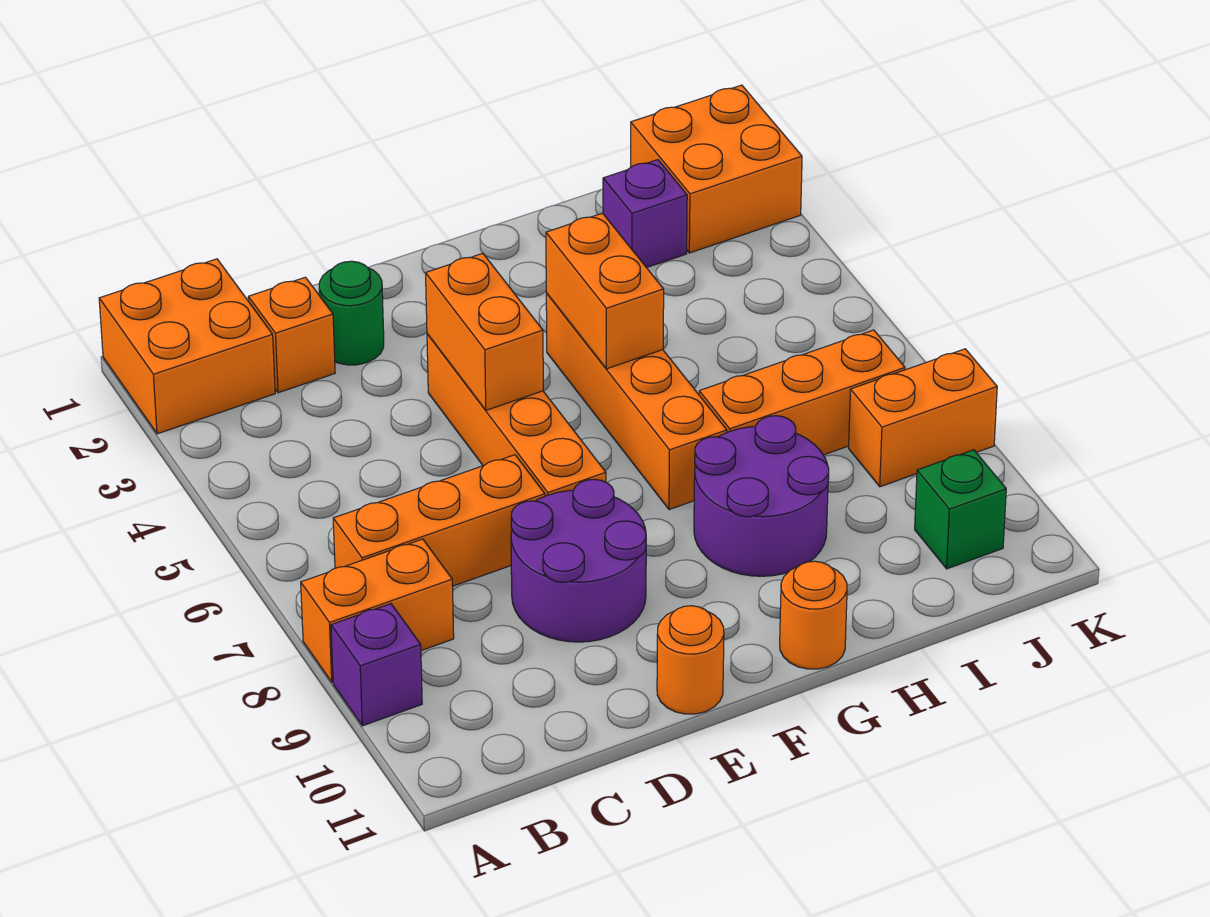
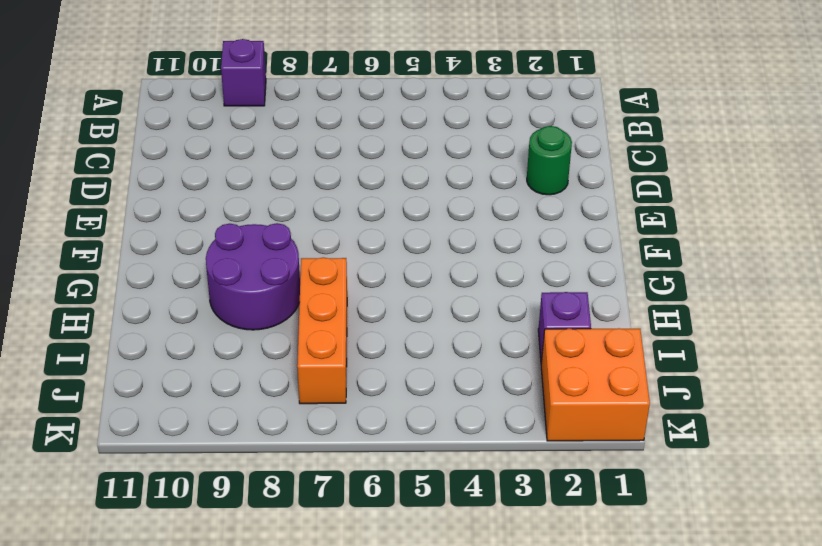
none -> orange brick A1:B2 level 1
none -> orange brick A8:B8 level 1
none -> orange brick B7:D7 level 1

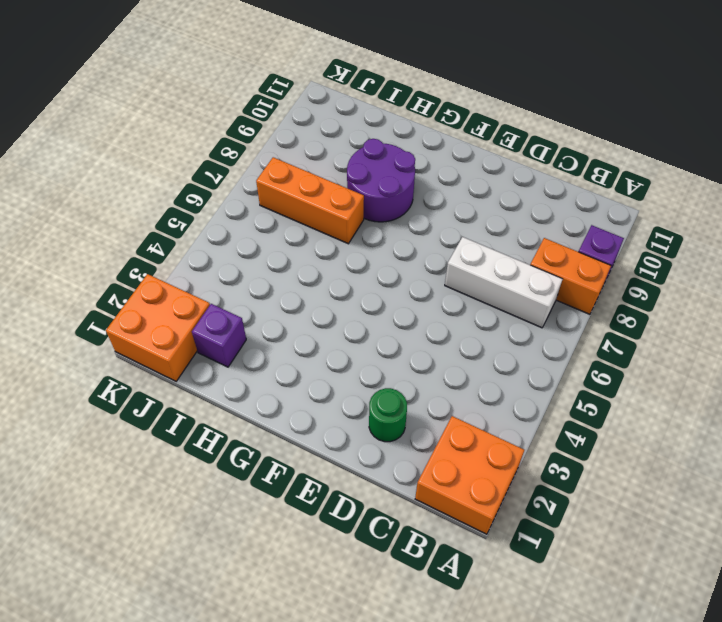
white brick B7:D7 level 1 -> orange brick B7:D7 level 1
none -> orange brick C2 level 1
none -> purple round brick D8:E9 level 1
none -> orange brick E4:E7 level 1

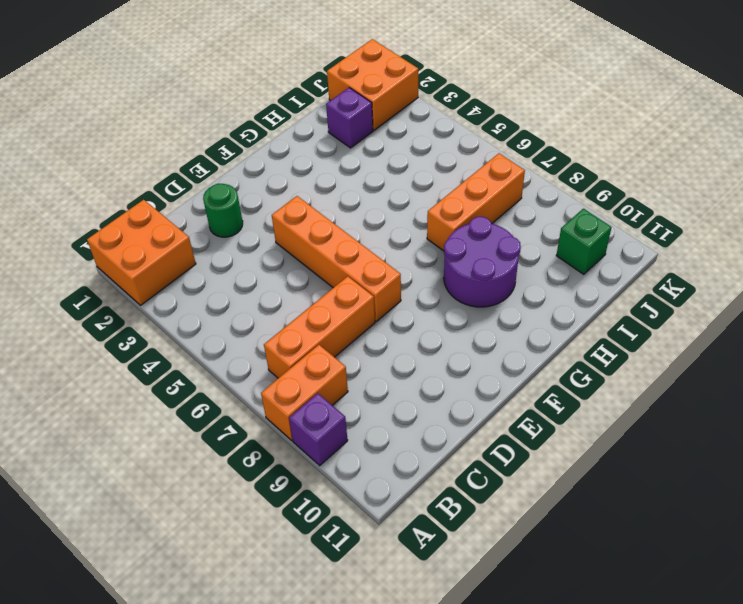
none -> orange brick C2 level 1
none -> purple round brick D8:E9 level 1
none -> orange round brick E11 level 1

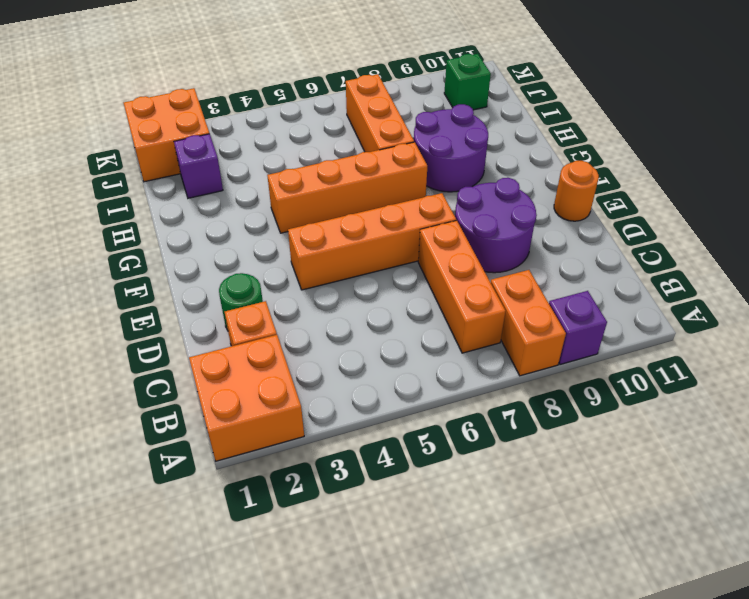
none -> orange round brick G11 level 1
none -> orange brick J8:K8 level 1
none -> orange brick E4:E5 level 2

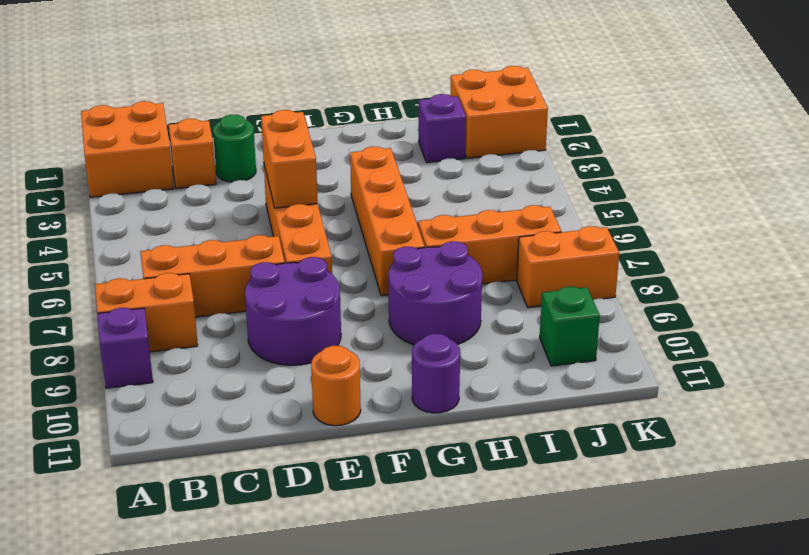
purple round brick G11 level 1 -> orange round brick G11 level 1
none -> orange brick G4:G5 level 2

